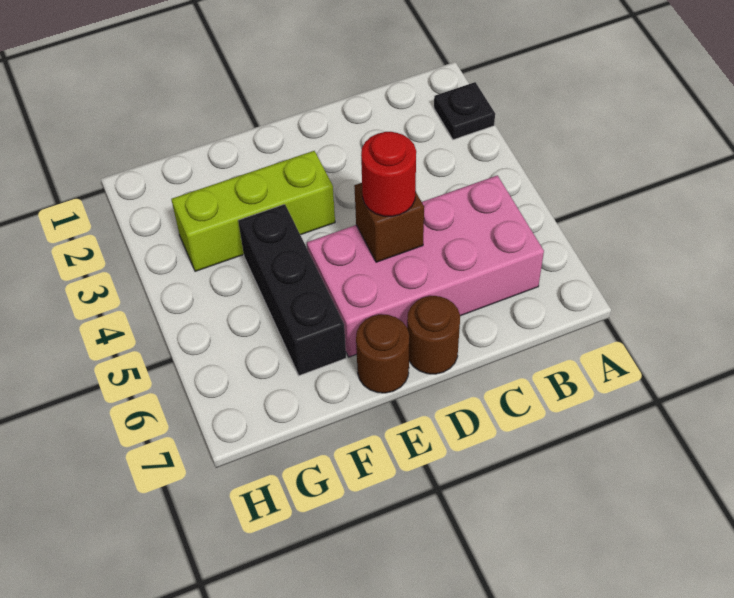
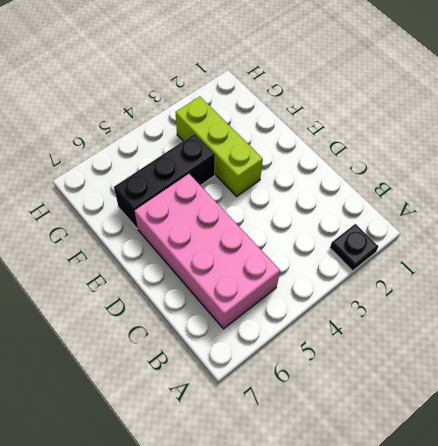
none -> brown round brick D7 level 1
none -> brown round brick E7 level 1

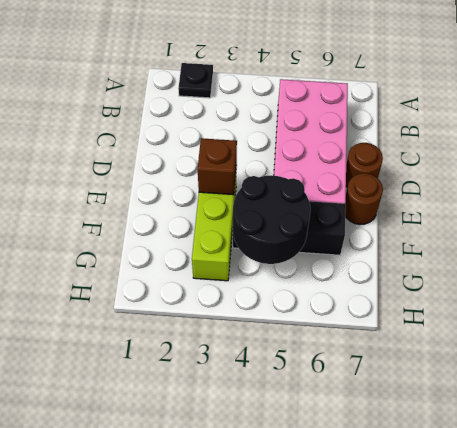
brown brick E3 level 2 -> brown brick D5 level 2
black round brick F4:G5 level 2 -> none
none -> red round brick D5 level 3

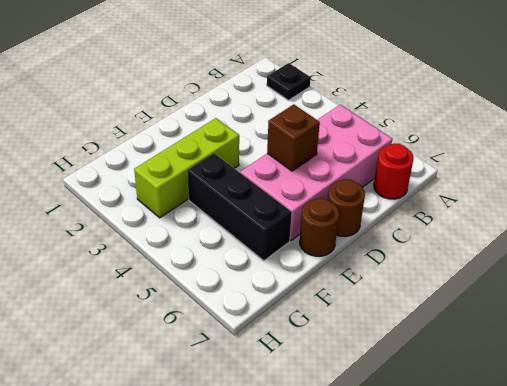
red round brick B7 level 1 -> red round brick D5 level 3

